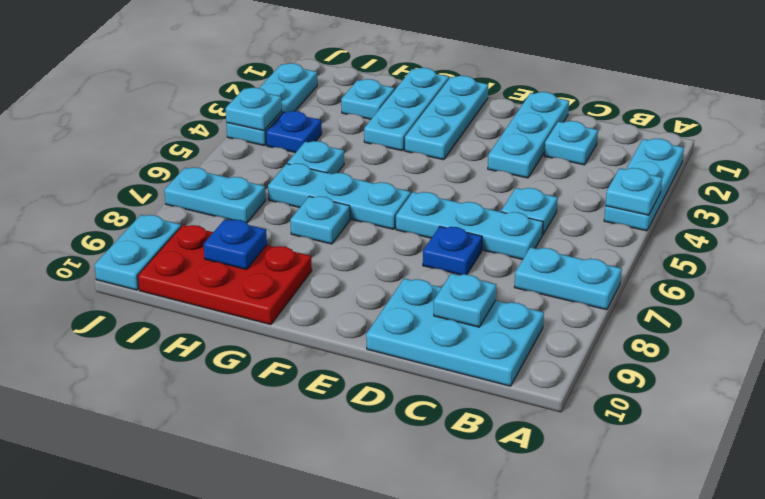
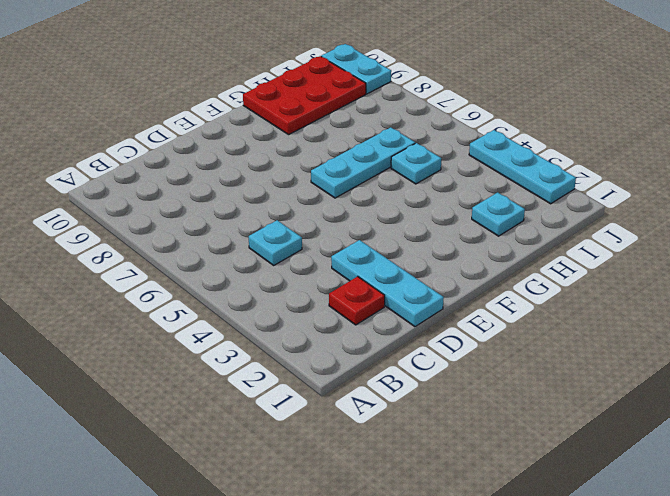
red plate C2 level 1 -> cyan plate C2 level 1
none -> cyan plate A2:A4 level 1
none -> cyan plate A7:B7 level 1
none -> cyan plate B9:D10 level 1

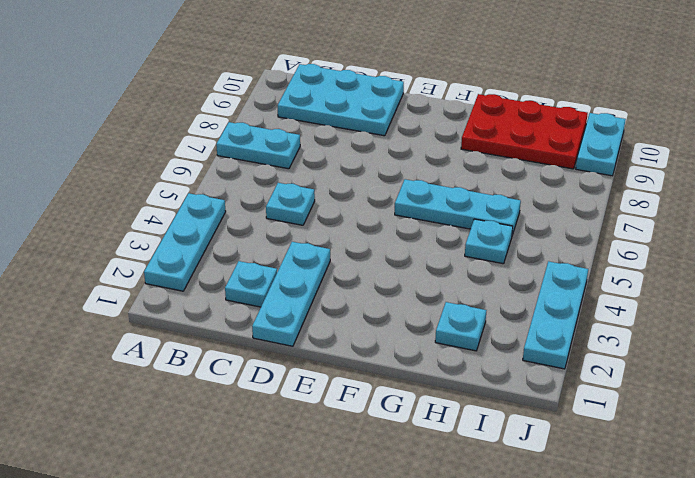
none -> cyan plate C6:E6 level 1
none -> blue plate D7 level 1
none -> cyan plate F1:F3 level 1

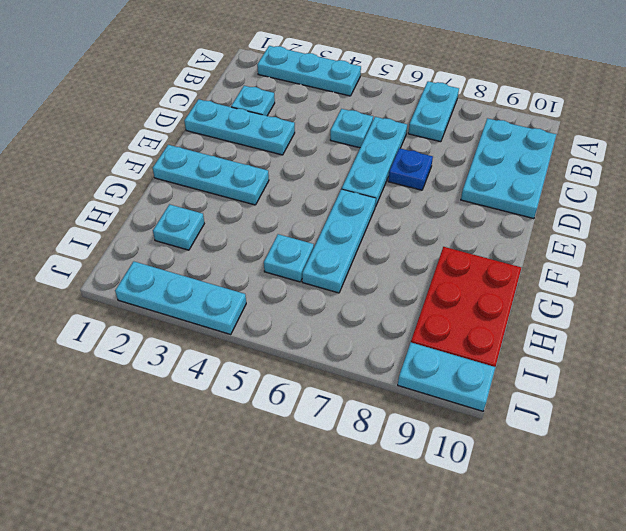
none -> cyan plate G1:G3 level 1
none -> cyan plate G7 level 1
none -> blue plate I4 level 1

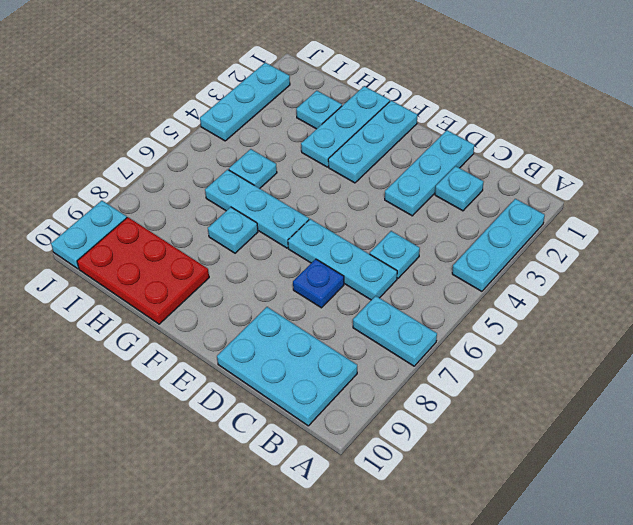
none -> blue plate I4 level 1
none -> cyan plate I7:J7 level 1
none -> cyan plate A4 level 2

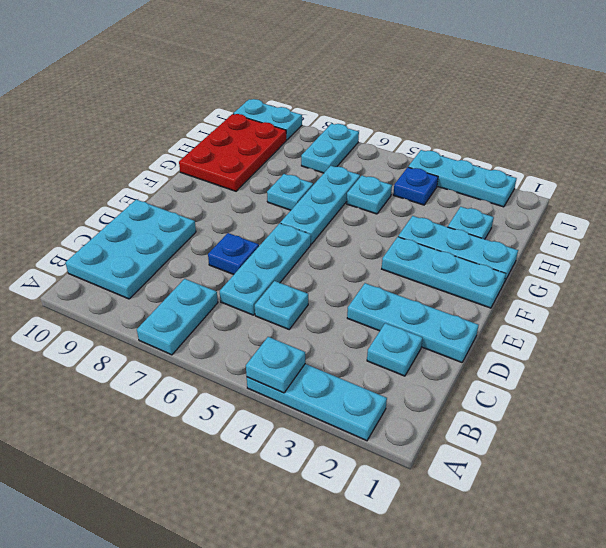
none -> cyan plate C9 level 2
none -> blue plate H9 level 2
none -> cyan plate J4 level 2

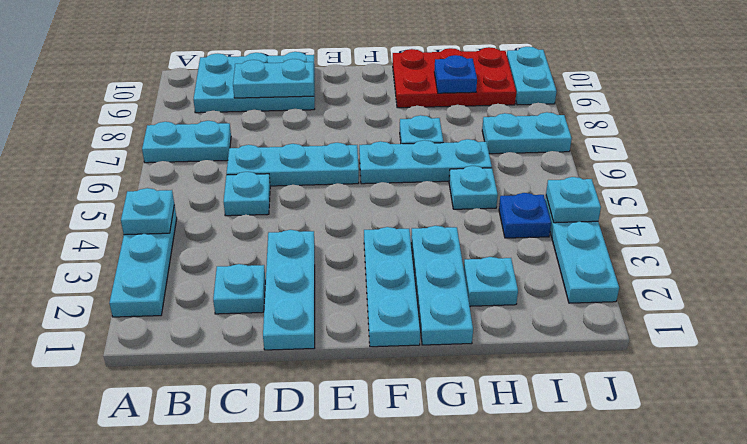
cyan plate C9:D9 level 2 -> cyan plate C9 level 2
none -> blue plate D7 level 1

